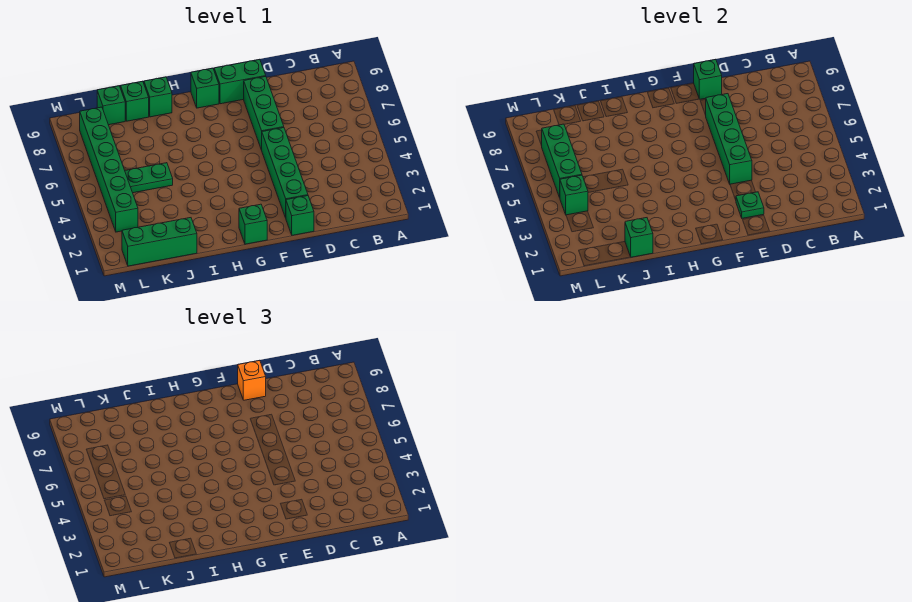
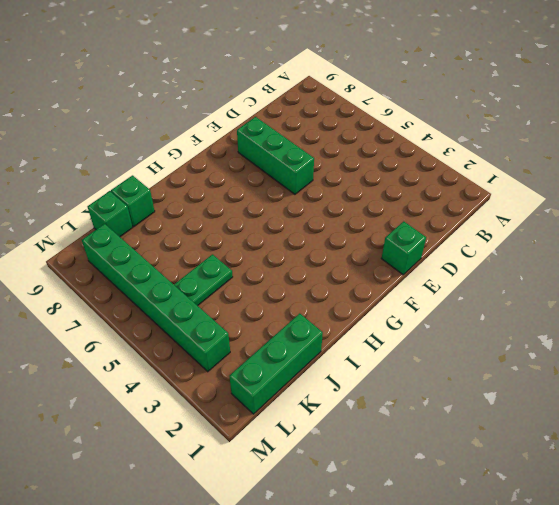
none -> green brick E2:E5 level 1
none -> green brick E9:F9 level 1
none -> green brick G1 level 1

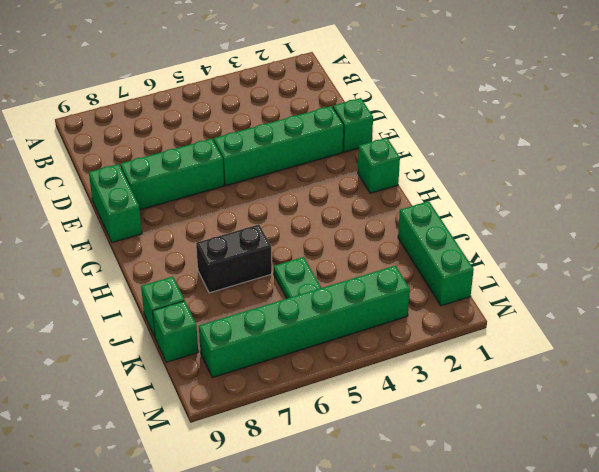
black brick I6:I7 level 1 -> none
none -> green brick G9 level 1
none -> green brick I9 level 1
none -> green plate E2 level 2

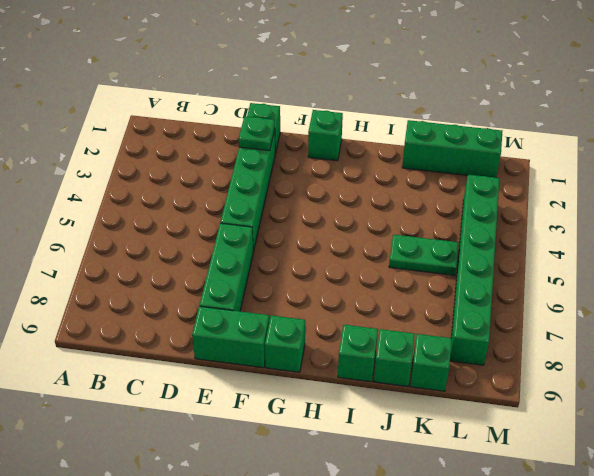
none -> green brick E4:E7 level 2
none -> green brick E9 level 2
none -> green brick J1 level 2

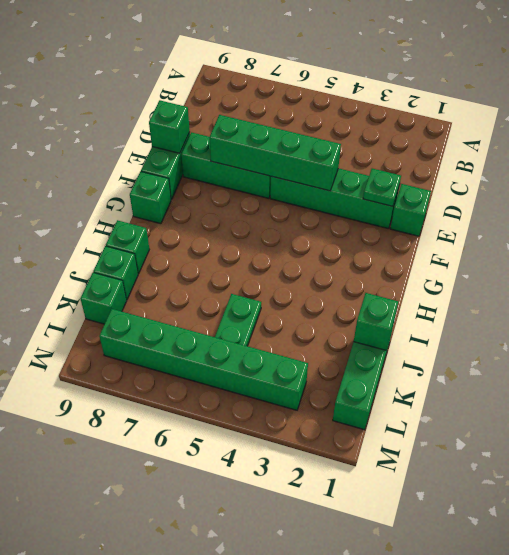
none -> green brick G1 level 1
none -> green brick L4 level 2
none -> green brick L5:L7 level 2

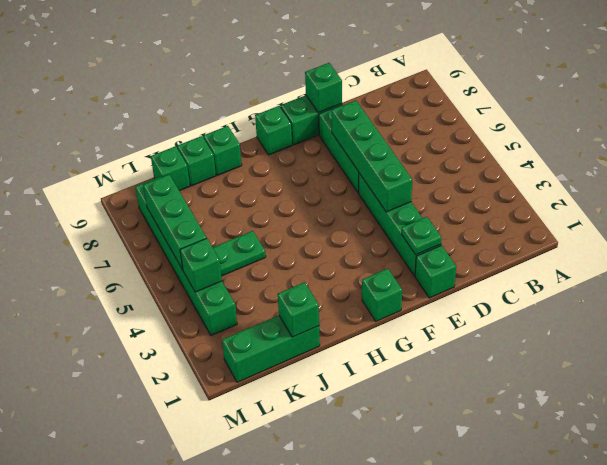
none -> orange brick E9 level 3

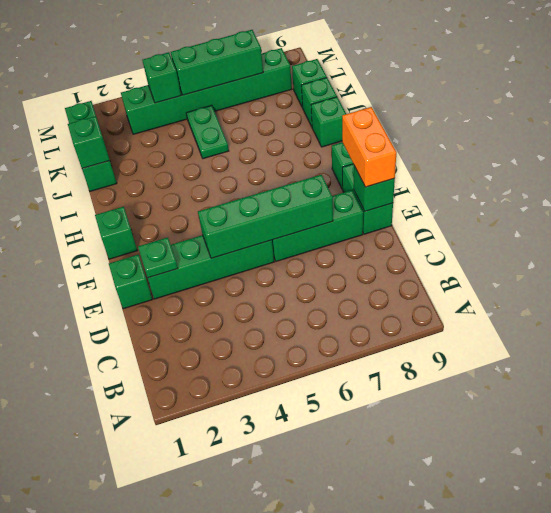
orange brick E9:F9 level 3 -> orange brick E9 level 3

